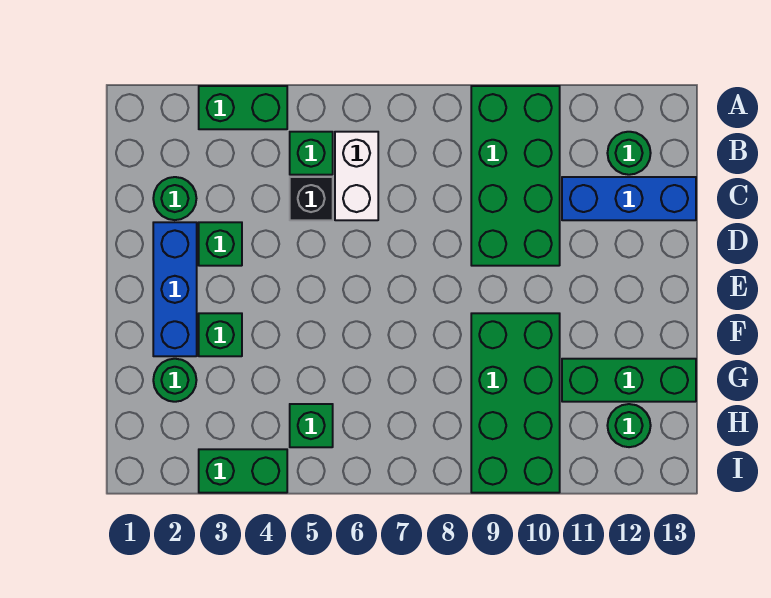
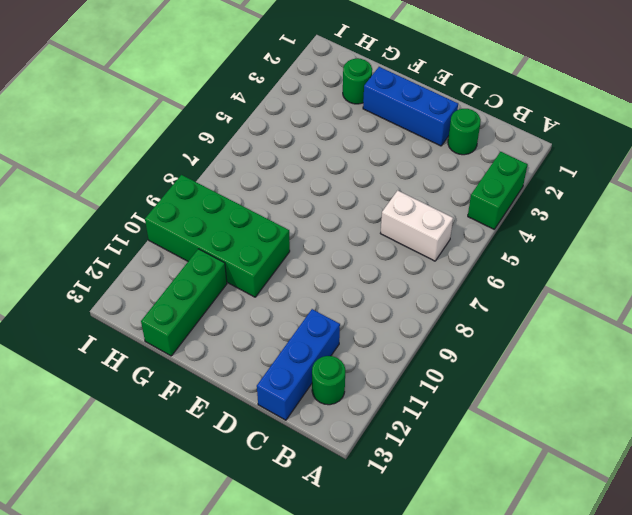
none -> green brick A9:D10 level 1
none -> green brick B5 level 1
none -> black brick C5 level 1

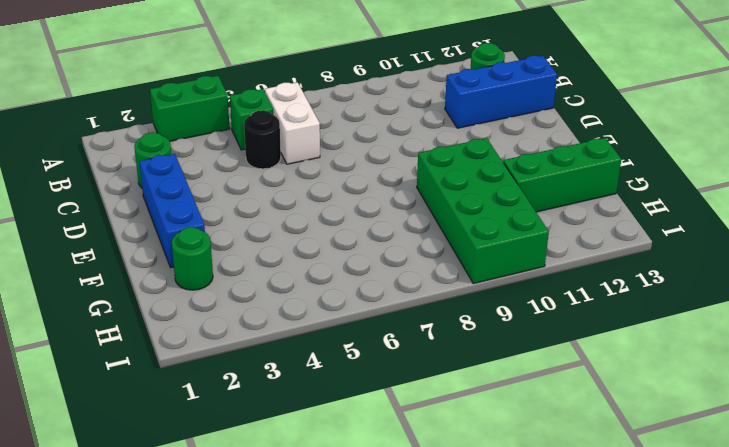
black round brick C5 level 1 -> black brick C5 level 1
none -> green brick A9:D10 level 1
none -> green brick D3 level 1
none -> green brick F3 level 1

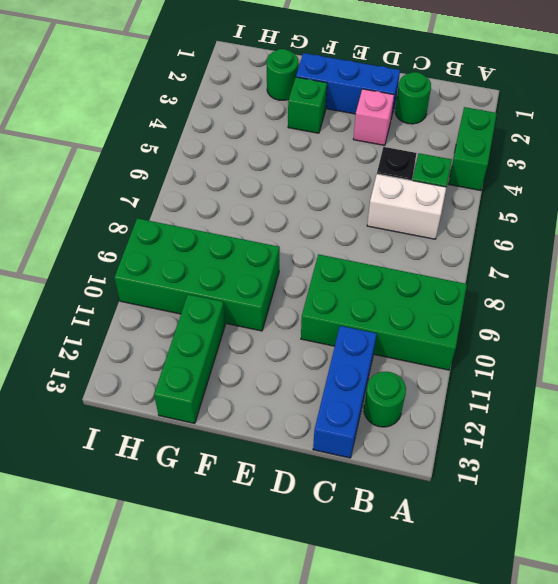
pink brick D3 level 1 -> green brick D3 level 1
none -> green brick H5 level 1
none -> green round brick H12 level 1
none -> green brick I3:I4 level 1

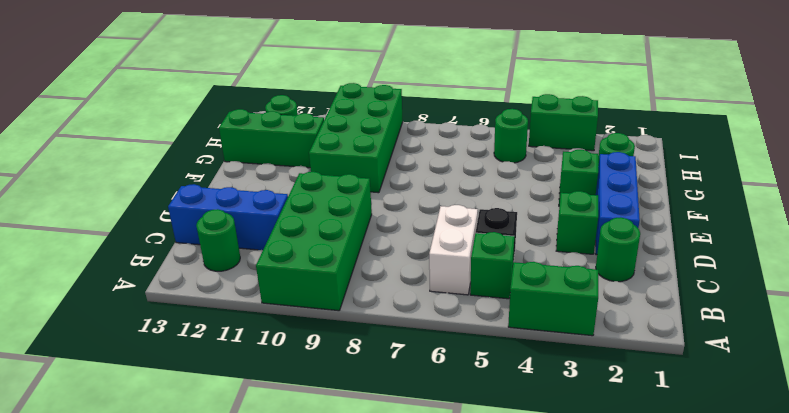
green round brick H5 level 1 -> green brick H5 level 1

